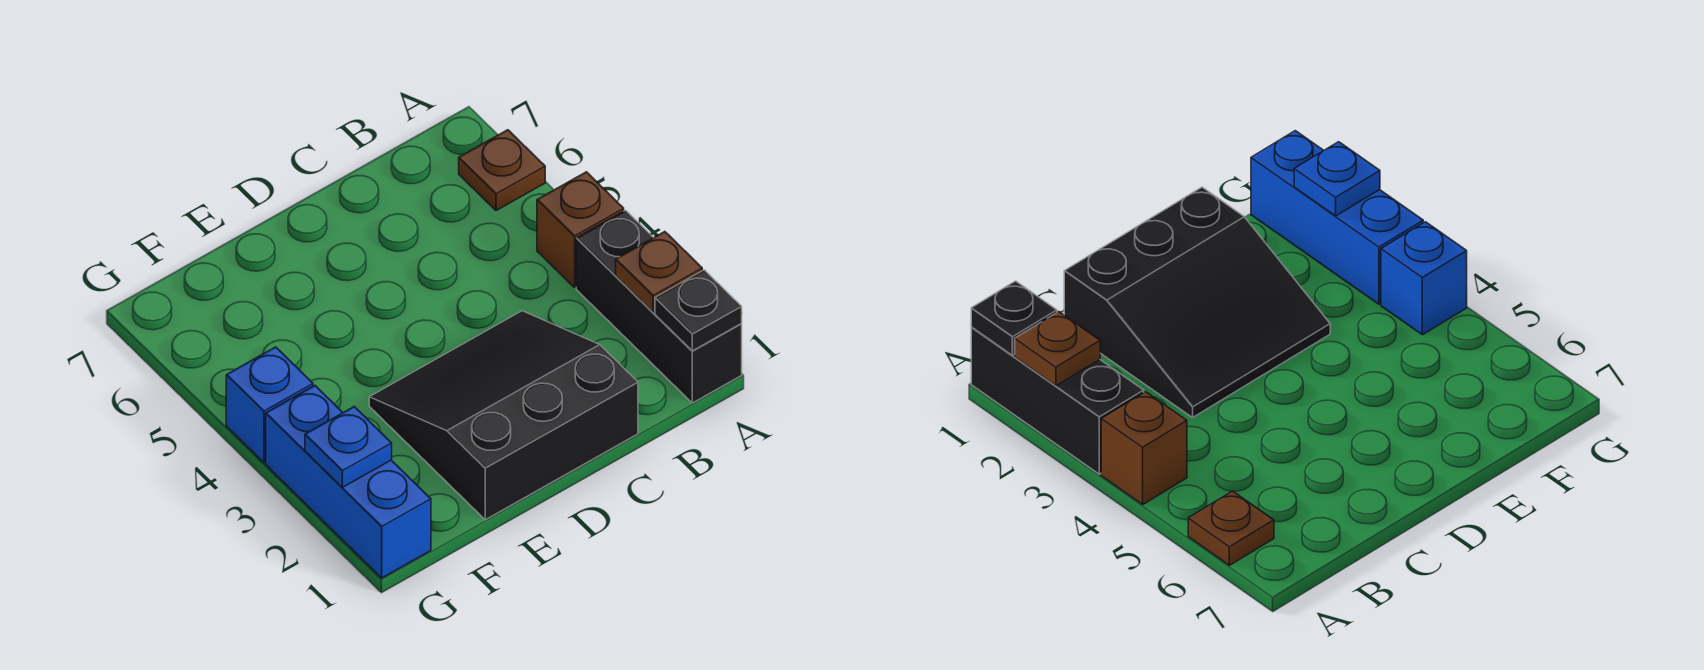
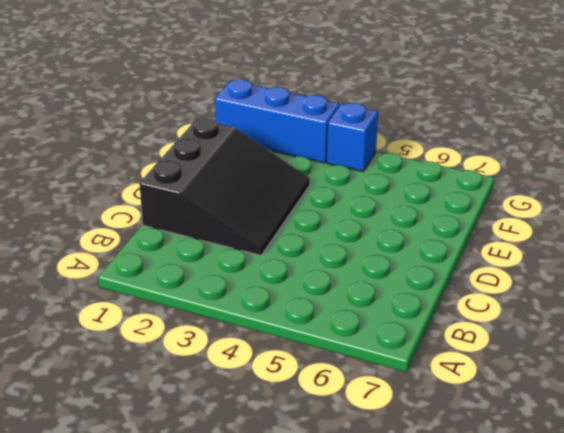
none -> black brick A1:A3 level 1
none -> brown brick A4 level 1

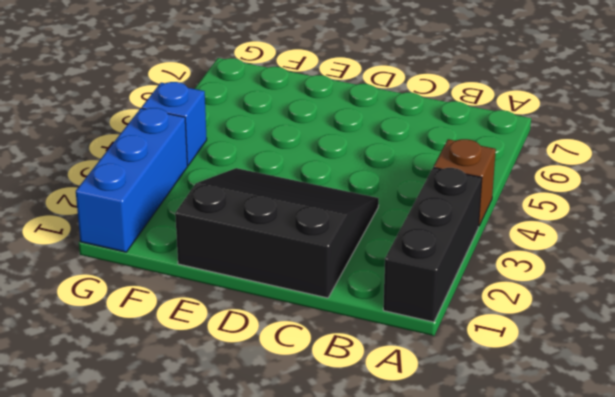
none -> brown plate A6 level 1
none -> black plate A1 level 2

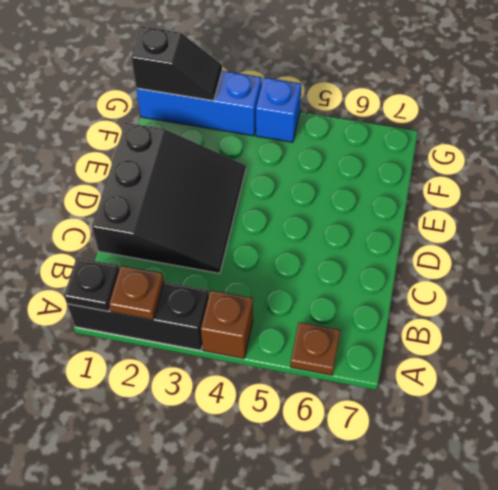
black slope G1:G2 level 2 top 1 -> blue plate G2 level 2

